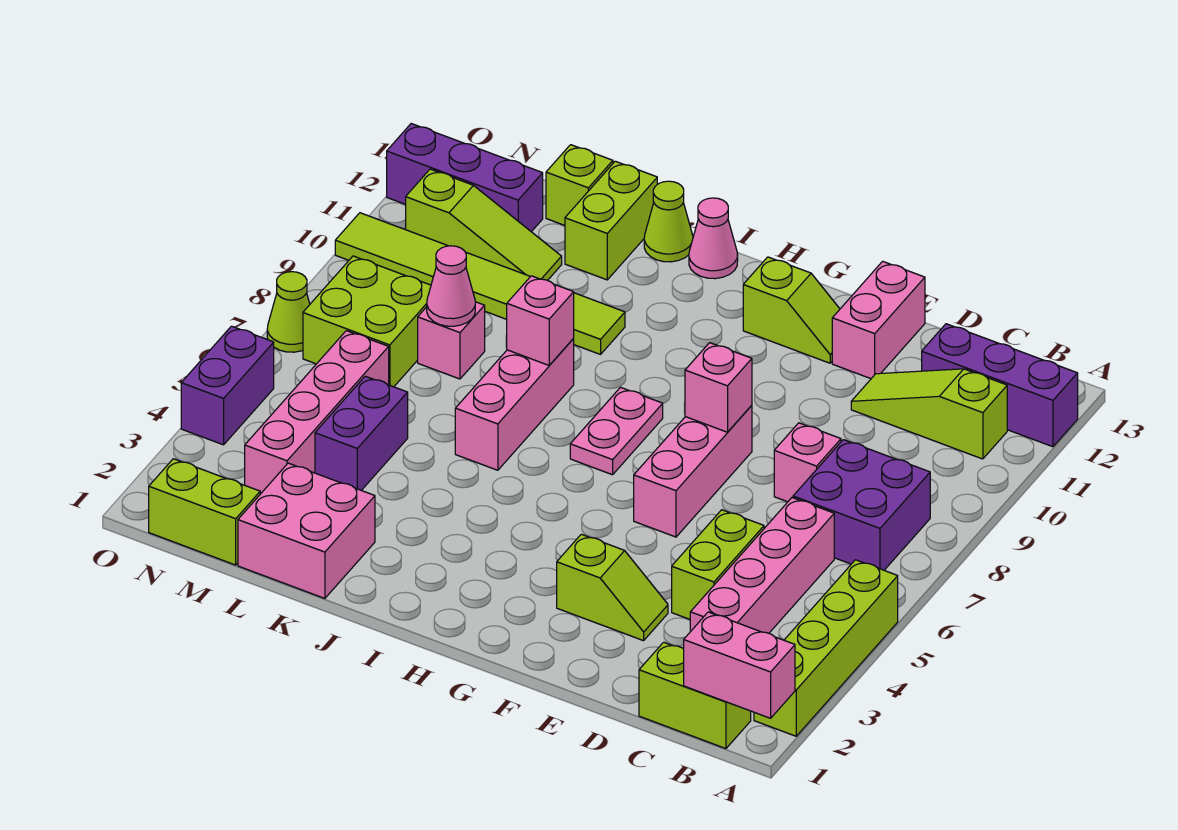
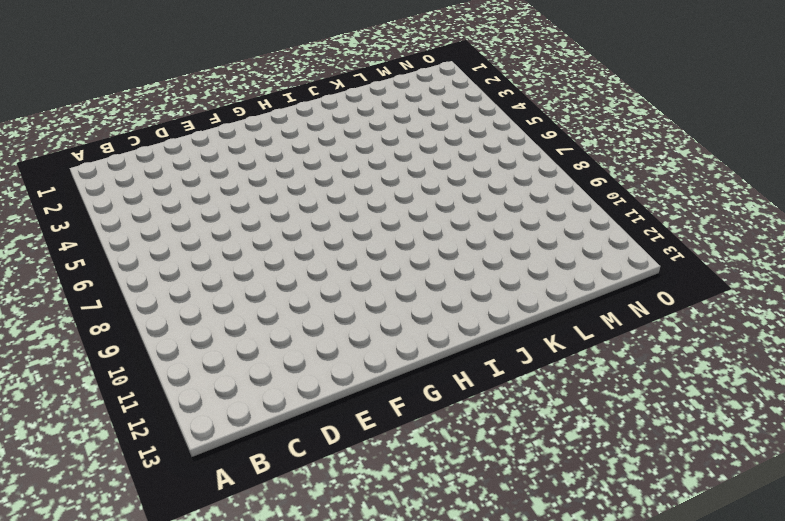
none -> lime brick A2:A5 level 1
none -> purple brick A12:C12 level 1
none -> lime brick B1:C1 level 1
none -> purple brick B7:C8 level 1

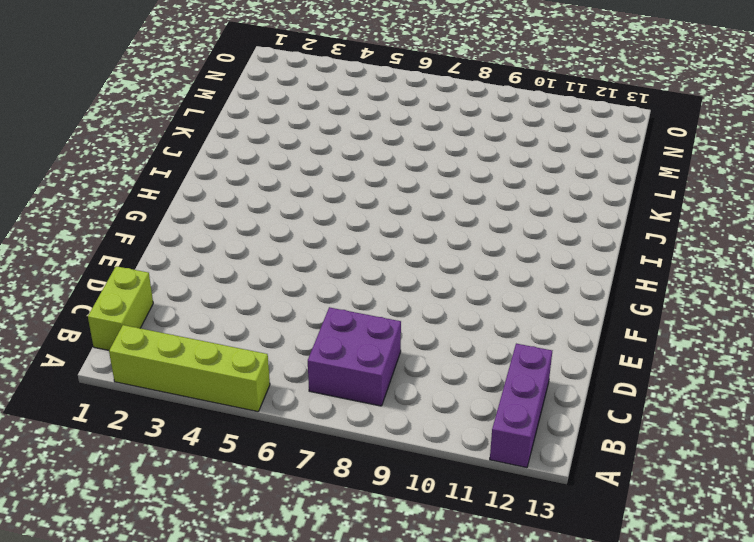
none -> lime slope B11:D11 level 1 top B
none -> pink brick C3:C6 level 1
none -> lime brick D4:D5 level 1
none -> pink brick D8 level 1

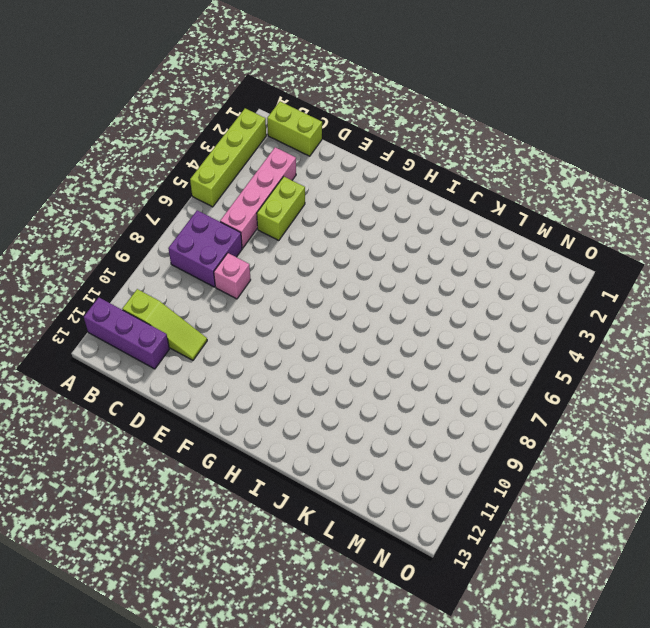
none -> lime slope E3:F3 level 1 top F
none -> pink brick E12:E13 level 1
none -> pink brick F6:F8 level 1
none -> lime slope F12:G12 level 1 top G

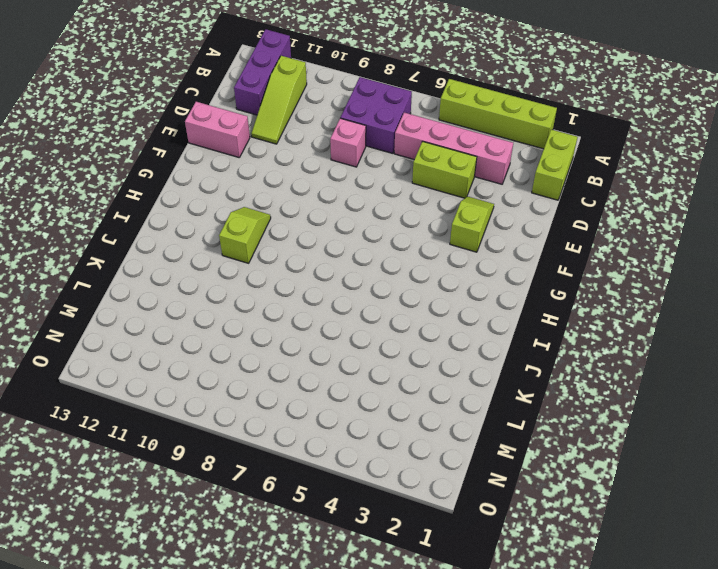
lime slope H10:I10 level 1 top I -> lime slope F12:G12 level 1 top G
none -> pink brick F6:F8 level 1
none -> pink plate H7:H8 level 1
none -> pink cone I13 level 1
none -> pink brick J6:J8 level 1

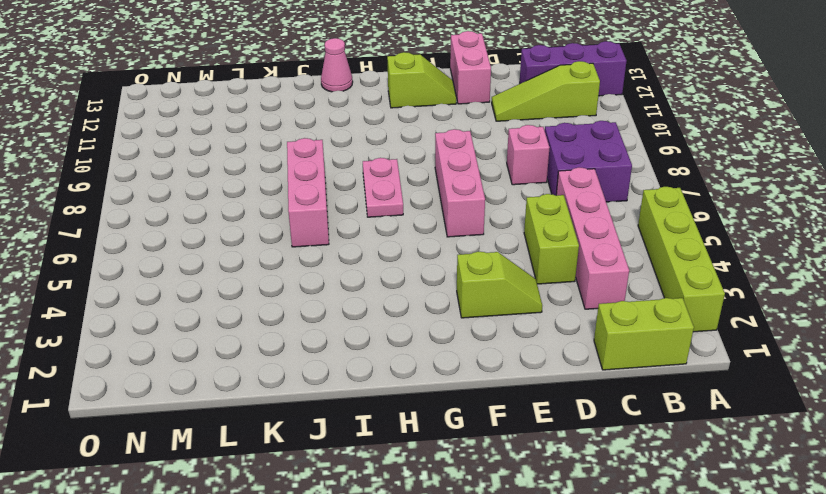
none -> lime tile J10:O10 level 1
none -> lime cone J13 level 1
none -> pink brick K1:L2 level 1
none -> lime brick K12:K13 level 1

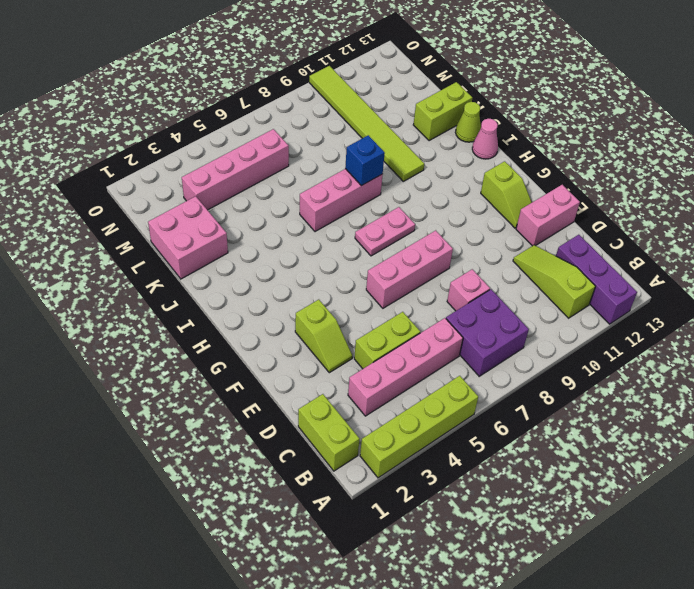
blue brick J8 level 2 -> pink brick J8 level 2
none -> purple brick L4:L5 level 1
none -> pink brick L8 level 1
none -> lime slope L11:N11 level 1 top N
none -> lime brick L13 level 1

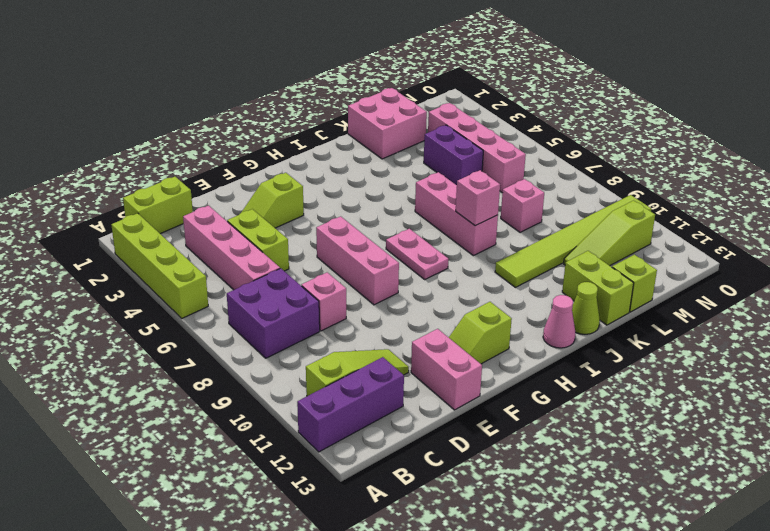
none -> lime brick M1:N1 level 1
none -> lime brick M7:N8 level 1
none -> purple brick M12:O12 level 1
none -> purple brick O4:O5 level 1

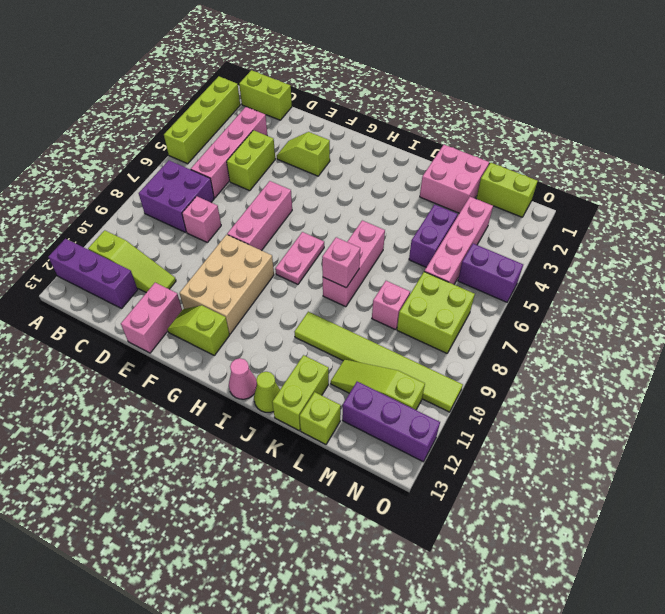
tan brick F9:G11 level 1 -> none
purple brick N5:O5 level 1 -> purple brick O4:O5 level 1
none -> lime cone O7 level 1
none -> pink brick A1:B1 level 2
none -> pink brick F8 level 2
none -> pink cone L8 level 2

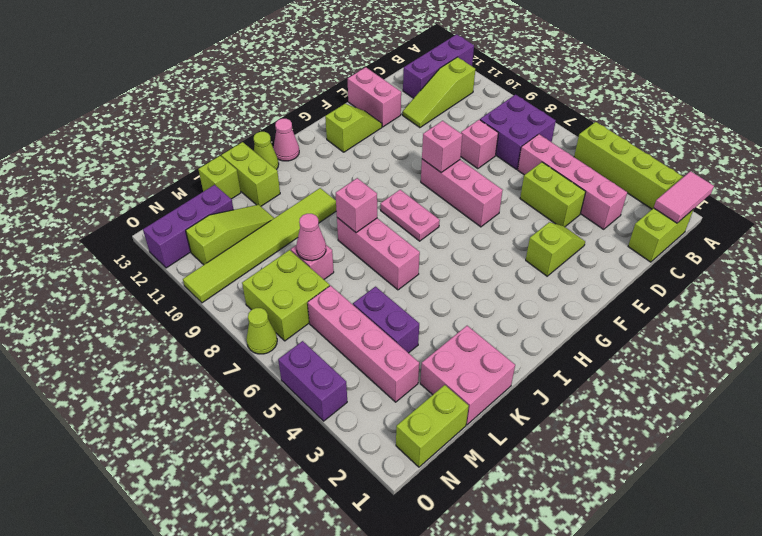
pink tile A1:B1 level 2 -> pink brick A1:B1 level 2

